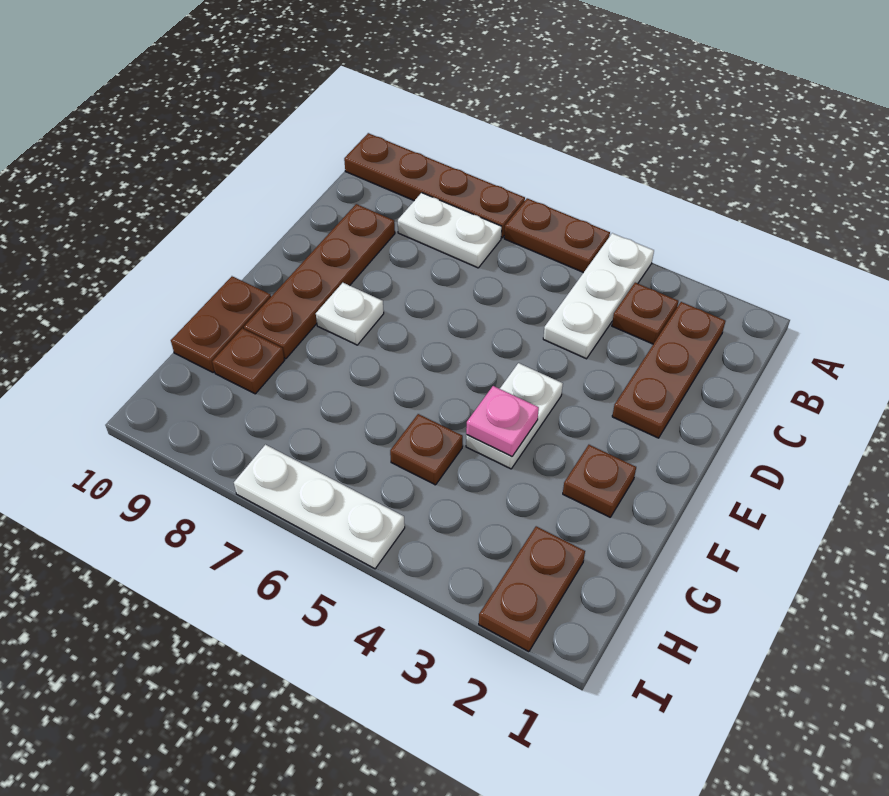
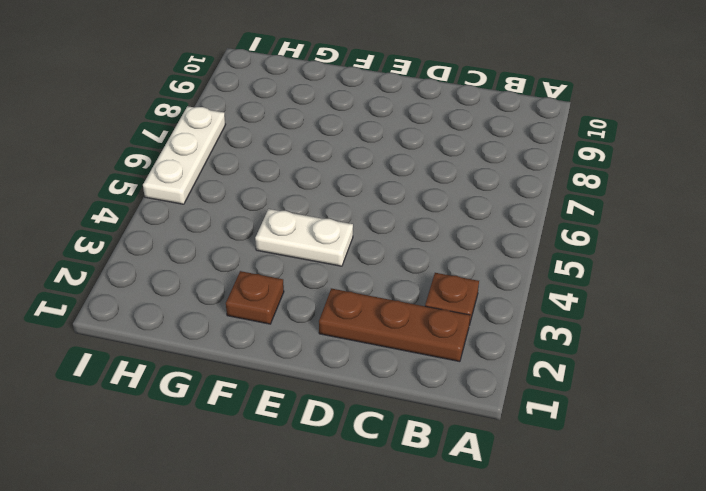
none -> white plate A4:C4 level 1
none -> brown plate A5:A6 level 1
none -> brown plate A7:A10 level 1

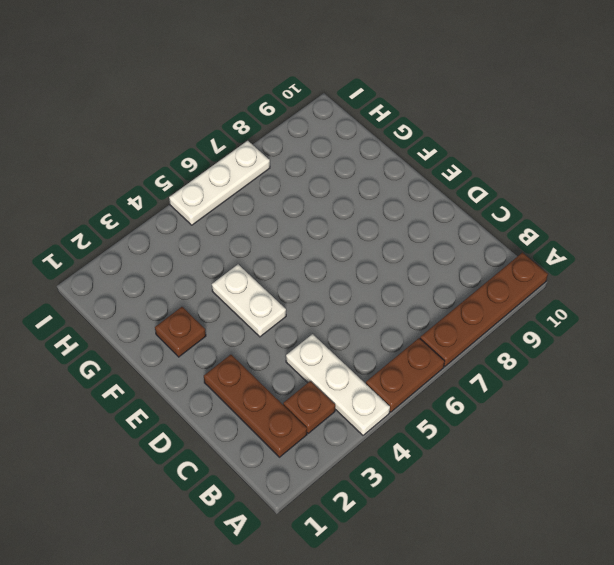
none -> white plate B7:B8 level 1
none -> brown plate C9:F9 level 1
none -> white plate E8 level 1

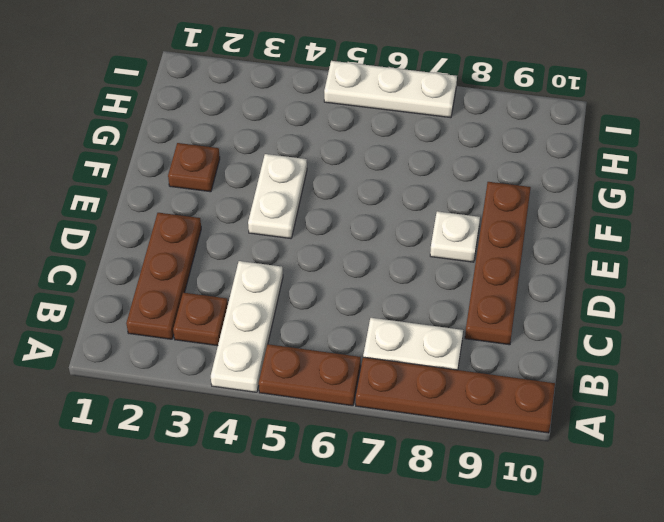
none -> brown plate F10:G10 level 1
none -> brown plate G5 level 1
none -> brown plate G9 level 1

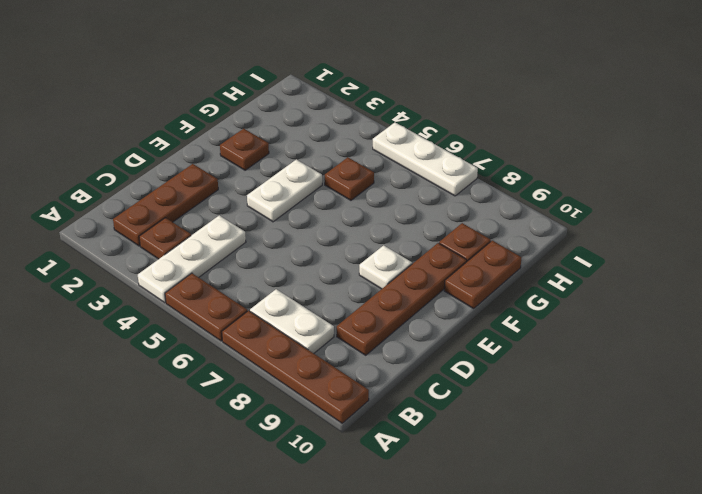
none -> brown plate H2:I2 level 1
none -> pink plate F4 level 2

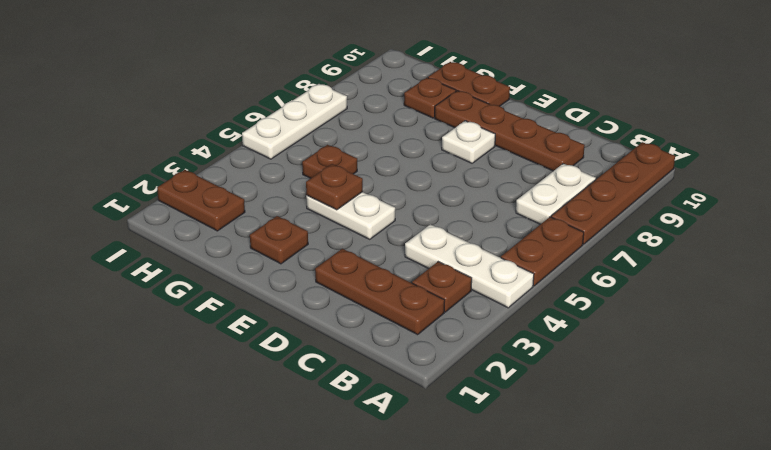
brown plate F4 level 2 -> pink plate F4 level 2

